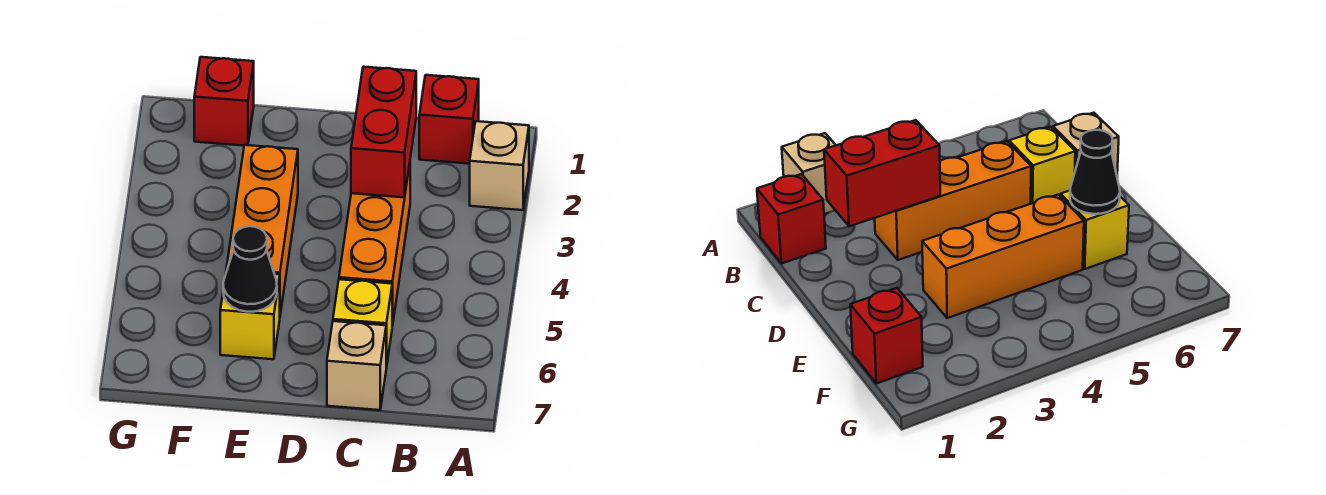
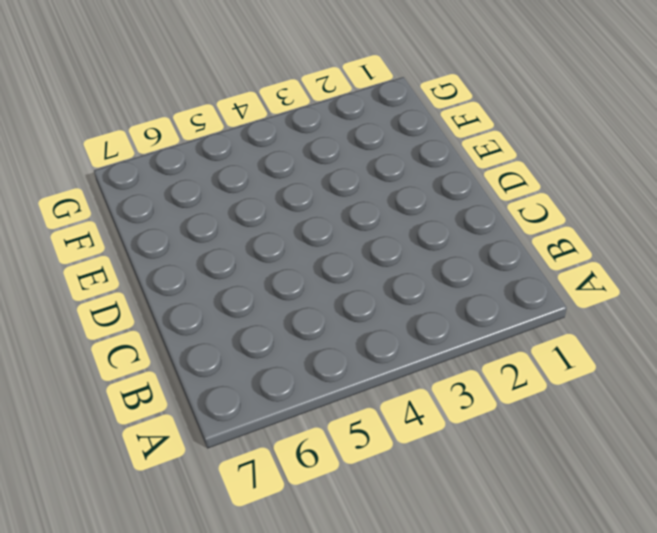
none -> tan brick A2 level 1
none -> red brick B1 level 1

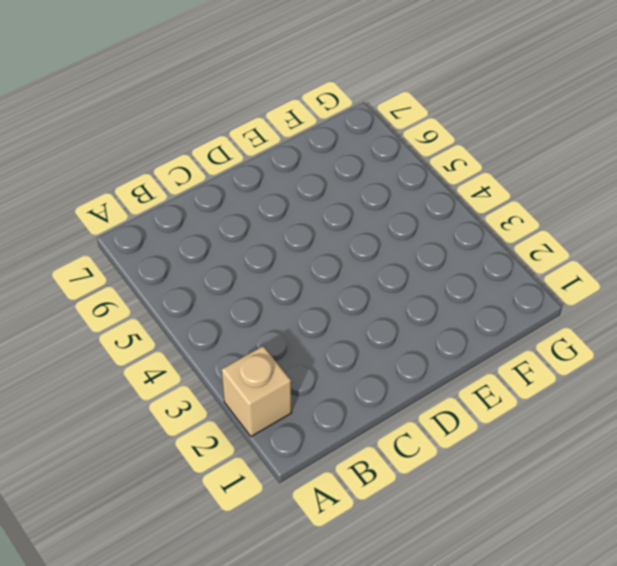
none -> red brick B1 level 1
none -> orange brick C3:C5 level 1

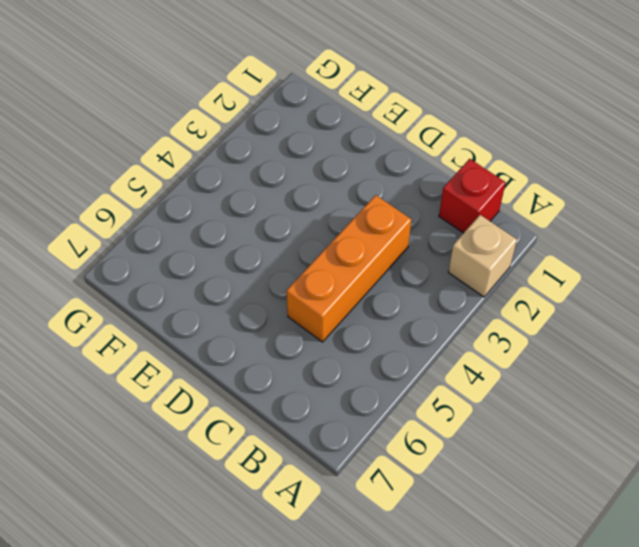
none -> yellow brick C6 level 1
none -> tan brick C7 level 1

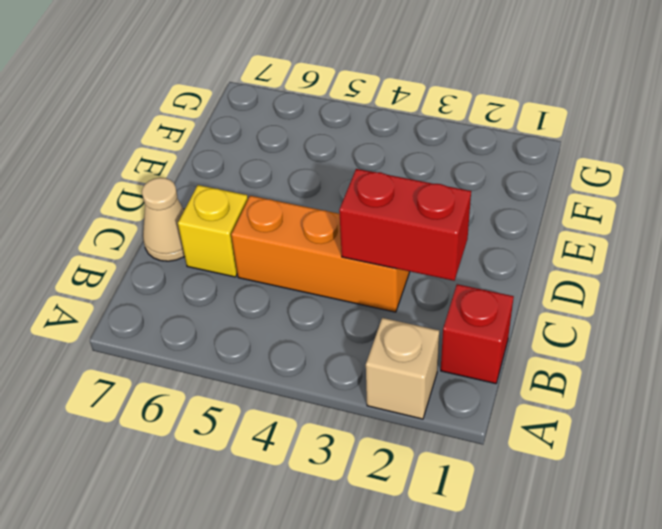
tan cone C7 level 1 -> tan brick C7 level 1
none -> orange brick E3:E5 level 1
none -> yellow brick E6 level 1

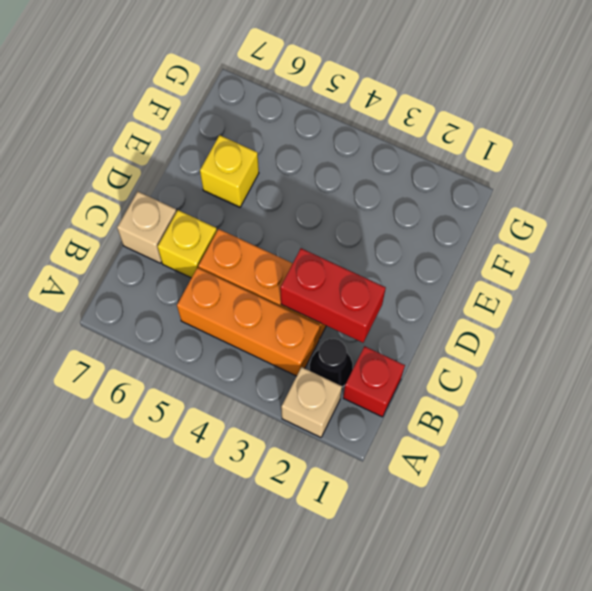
black cone B2 level 1 -> black cone E6 level 2
orange brick B3:B5 level 1 -> orange brick E3:E5 level 1
none -> red brick F1 level 1

